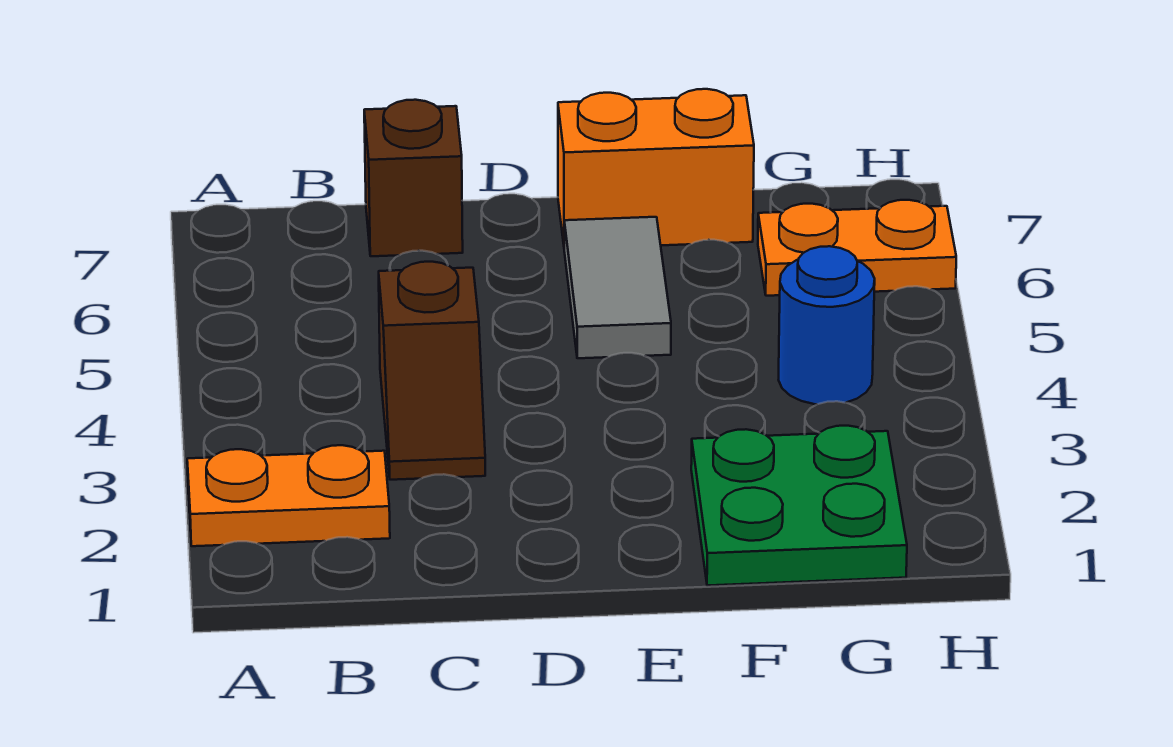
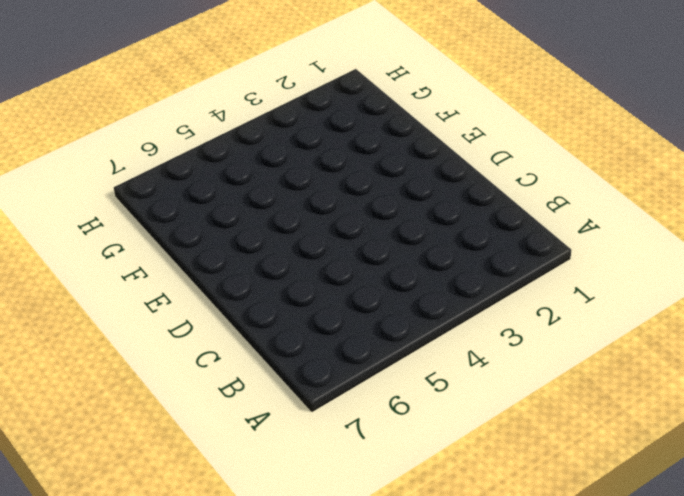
none -> orange plate A2:B2 level 1
none -> brown slope C3:C4 level 1 top 4

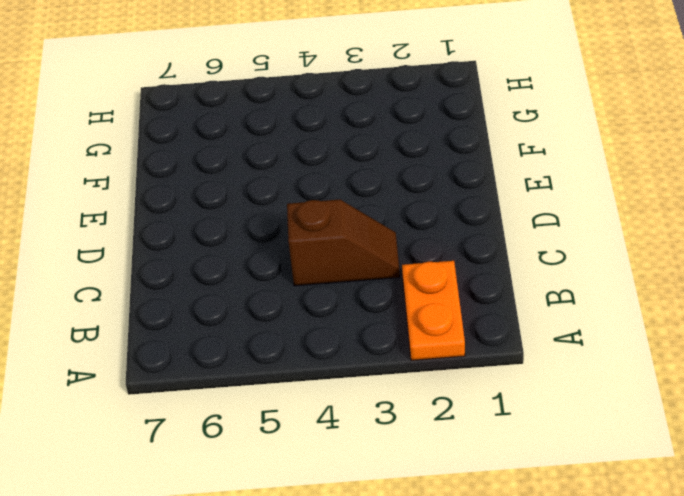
none -> brown brick C7 level 1
none -> grey tile E5:E6 level 1

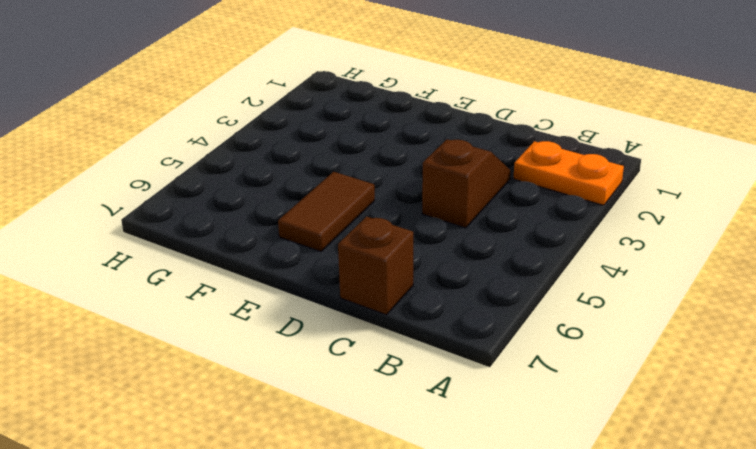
brown tile E5:E6 level 1 -> grey tile E5:E6 level 1
none -> orange brick E7:F7 level 1
none -> green plate F1:G2 level 1

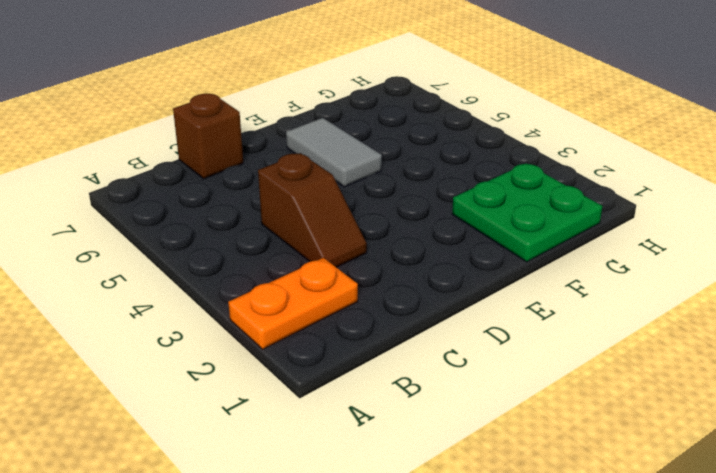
none -> orange brick E7:F7 level 1
none -> blue round brick G4 level 1

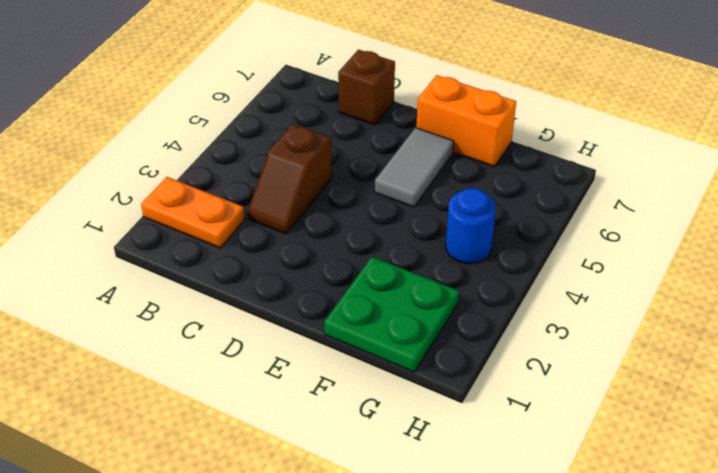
none -> orange plate G6:H6 level 1

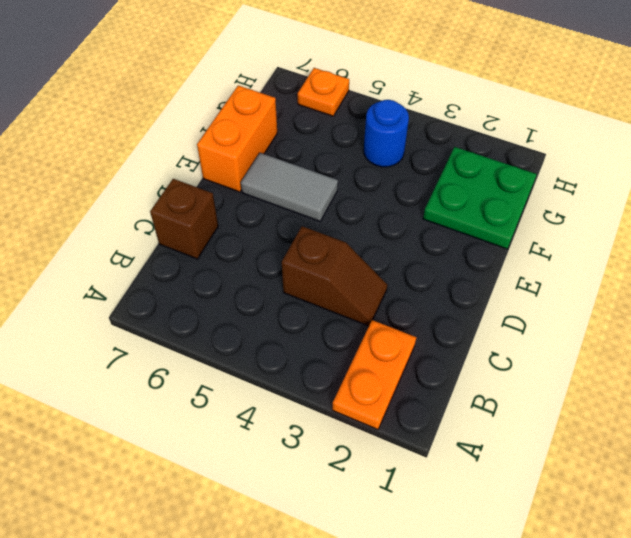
orange plate H6 level 1 -> orange plate G6:H6 level 1

